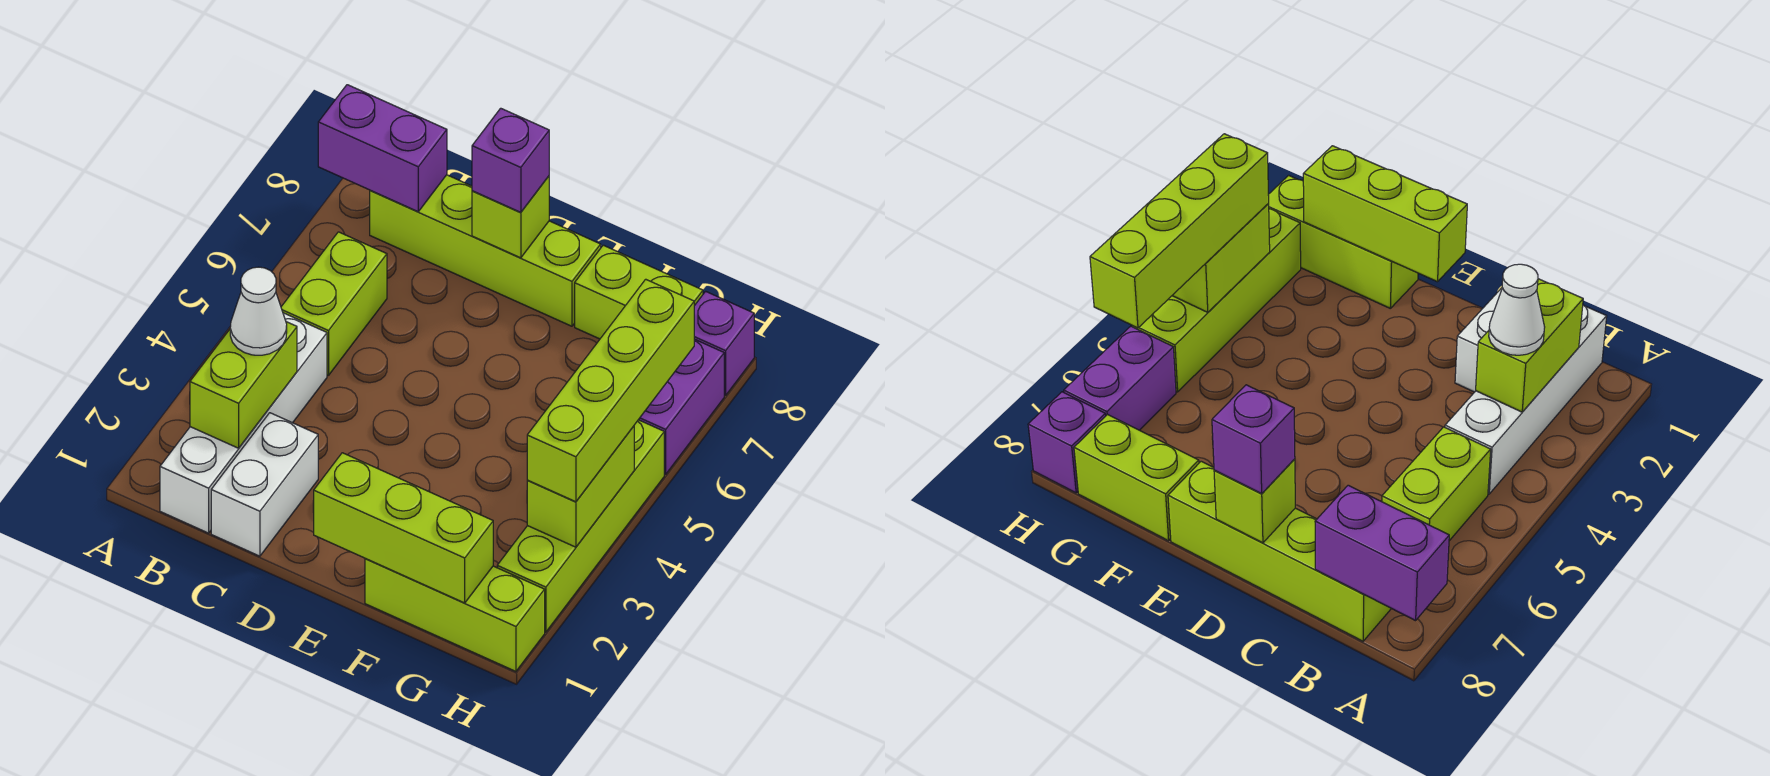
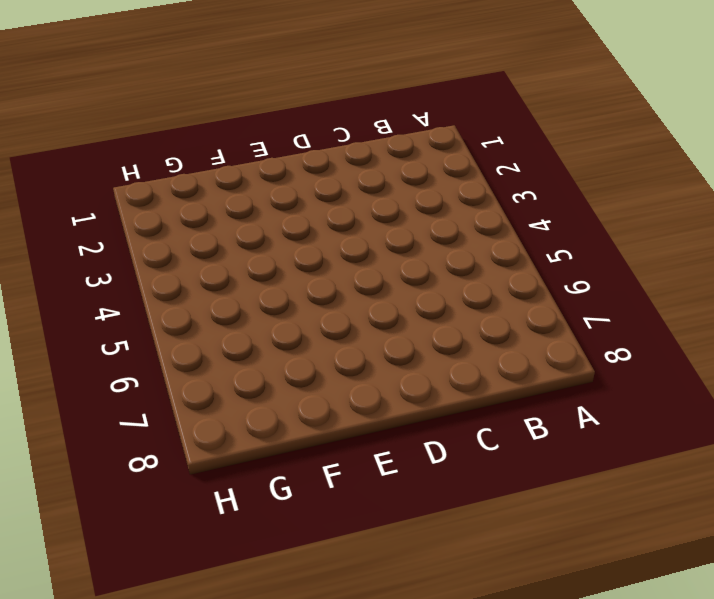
none -> white brick B1:B4 level 1
none -> lime brick B5:B6 level 1
none -> lime brick B8:E8 level 1

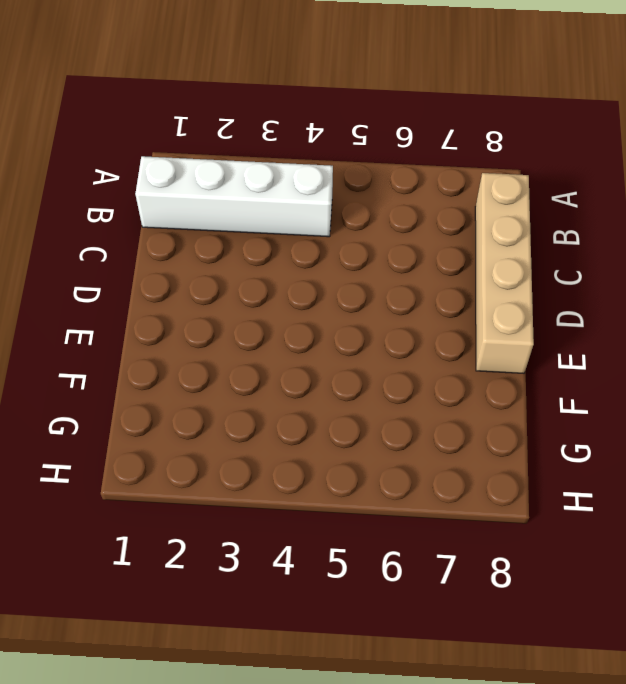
tan brick B8:E8 level 1 -> lime brick B8:E8 level 1
none -> lime brick B5:B6 level 1
none -> white brick C1:C2 level 1
none -> lime brick F1:H1 level 1

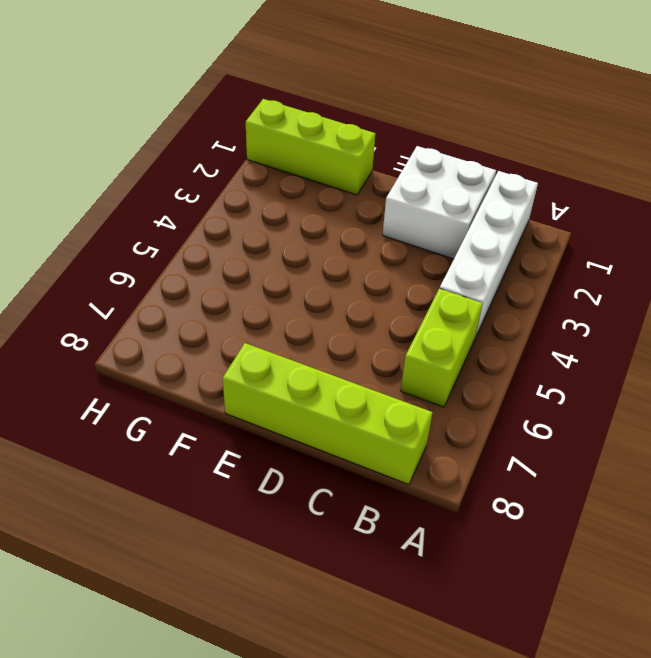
white brick C1:D2 level 1 -> white brick C1:C2 level 1
none -> lime brick F8:G8 level 1
none -> lime brick H2:H5 level 1
none -> purple brick H6:H7 level 1

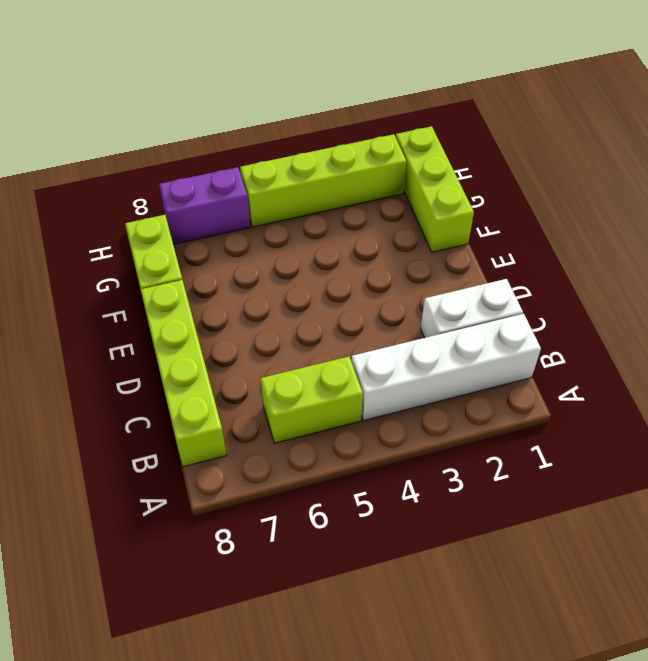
none -> purple brick H8 level 1
none -> purple brick A8:B8 level 2
none -> lime brick B2:B3 level 2

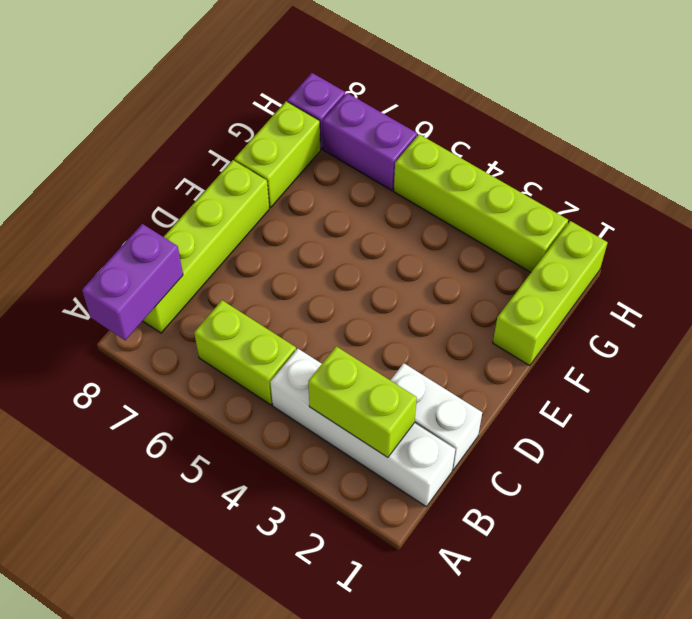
none -> lime brick D8 level 2
none -> lime brick E1:G1 level 2
none -> lime brick H3:H4 level 2

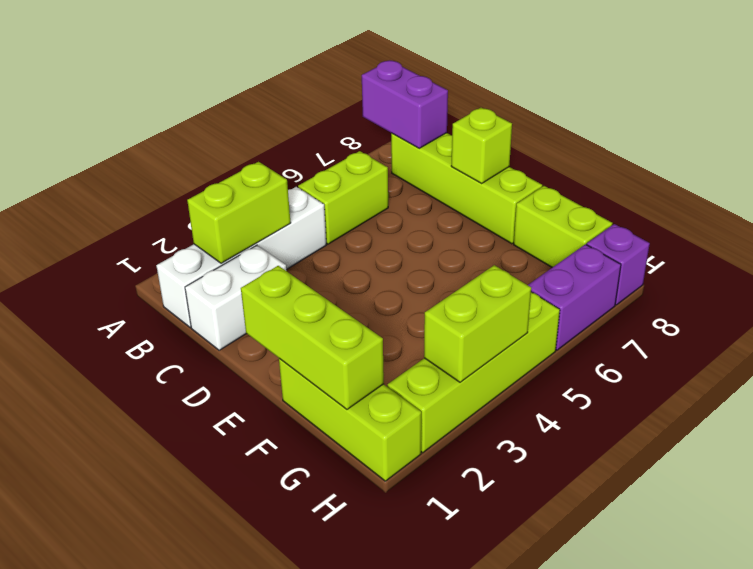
none -> white cone B3 level 3
none -> purple brick D8 level 3
none -> lime brick H3:H6 level 3

